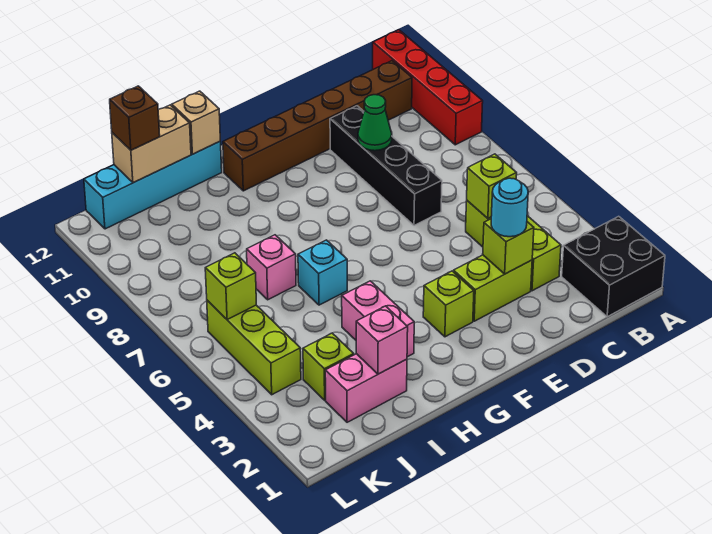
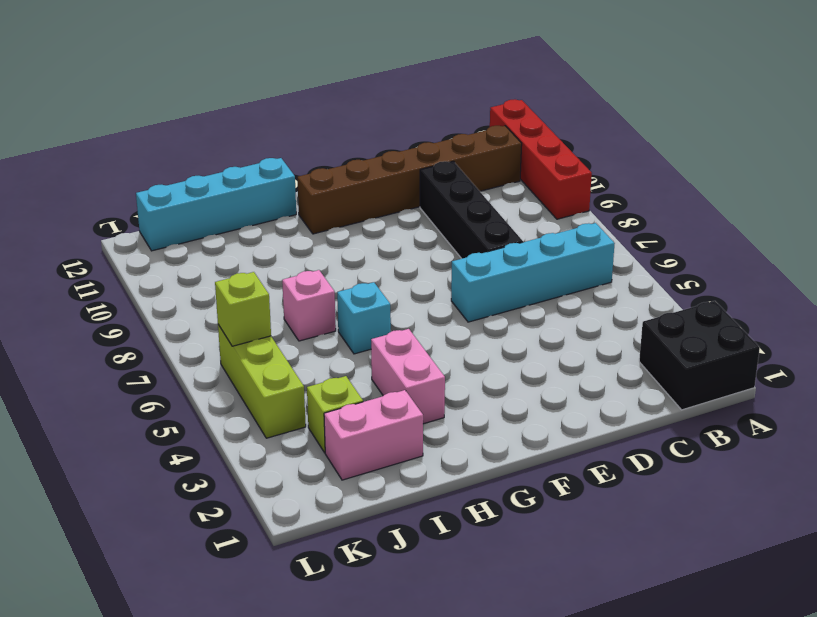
cyan brick B6:E6 level 1 -> none
none -> lime brick C3:C5 level 1
none -> lime brick D3:E3 level 1
none -> lime brick F3 level 1

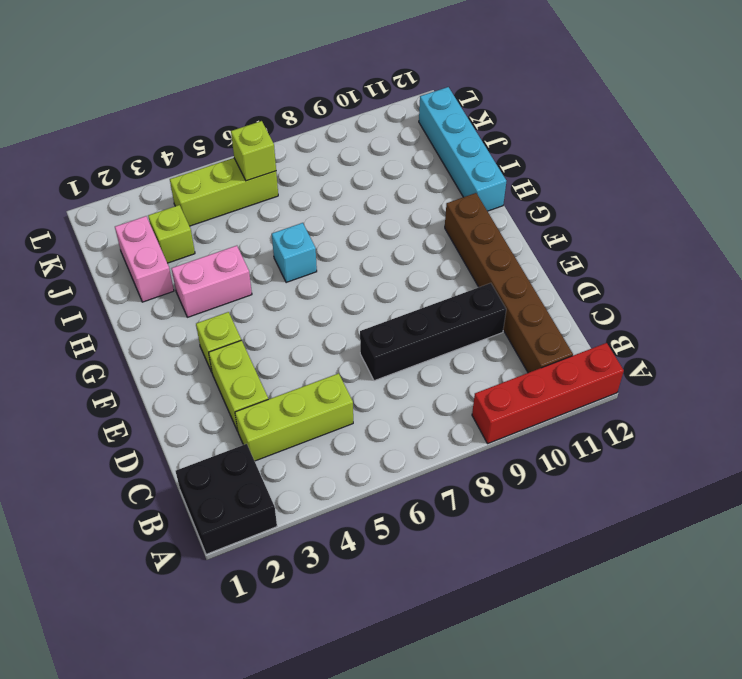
none -> pink brick I7 level 1
none -> lime brick C5 level 2
none -> lime brick D3 level 2

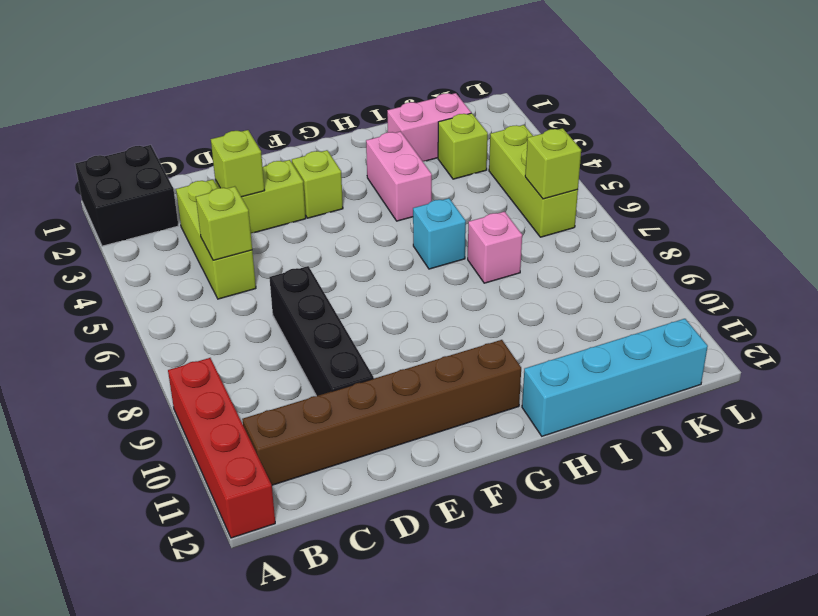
none -> green cone D9 level 2
none -> tan brick H12 level 2
none -> pink brick I2 level 2

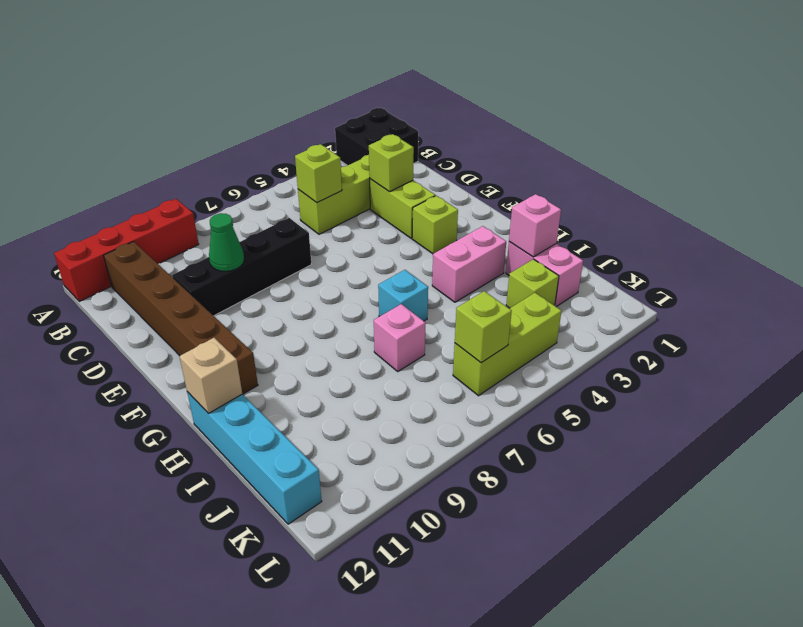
none -> tan brick I12:J12 level 2
none -> cyan round brick D3 level 3
none -> brown brick J12 level 3

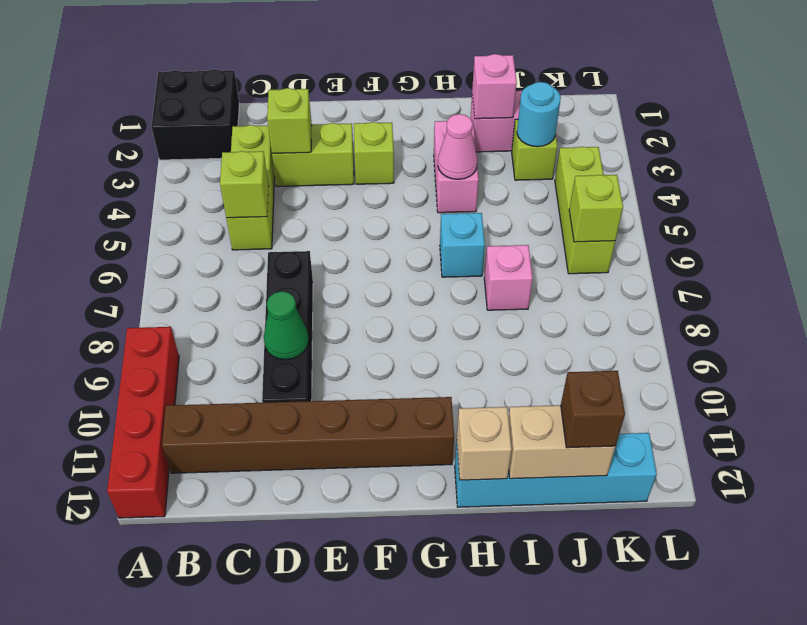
pink cone H4 level 2 -> none
cyan round brick J3 level 2 -> cyan round brick D3 level 3

